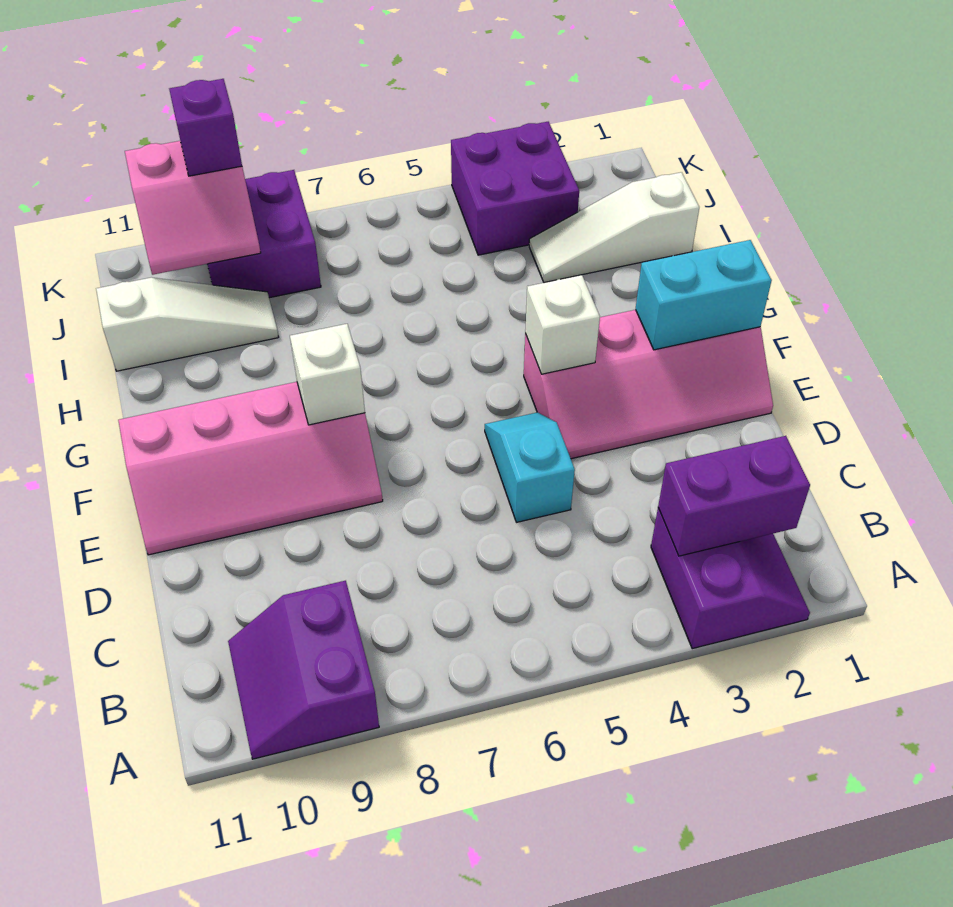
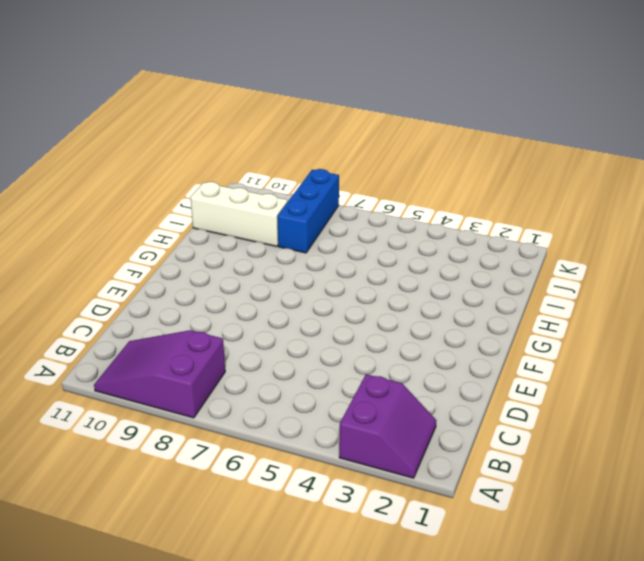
purple slope A8:B10 level 1 top 8 -> purple slope A9:B10 level 1 top 9
blue brick I8:K8 level 1 -> purple brick J8:K9 level 1
white brick I9:I11 level 1 -> white slope I9:I11 level 1 top 11
none -> cyan slope D5:E5 level 1 top D
none -> pink slope E1:F4 level 1 top F
none -> pink slope E8:F11 level 1 top F

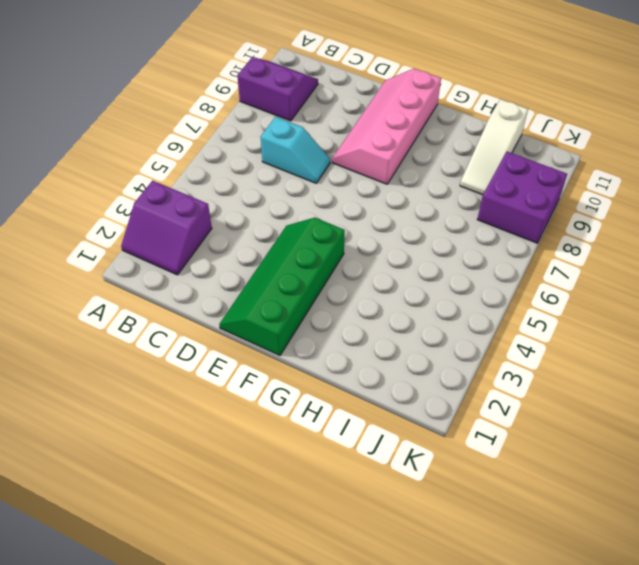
cyan slope C7:D7 level 1 top C -> cyan slope D5:E5 level 1 top D
green slope E1:F4 level 1 top F -> pink slope E1:F4 level 1 top F
none -> white slope I1:I3 level 1 top 1
none -> purple brick J3:K4 level 1
none -> purple brick B2:B3 level 2

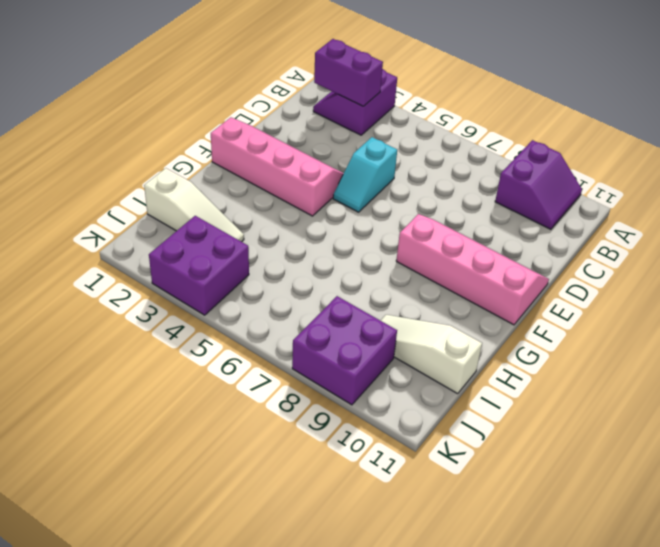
none -> cyan brick F1:F2 level 2
none -> white brick F4 level 2
none -> white brick F8 level 2

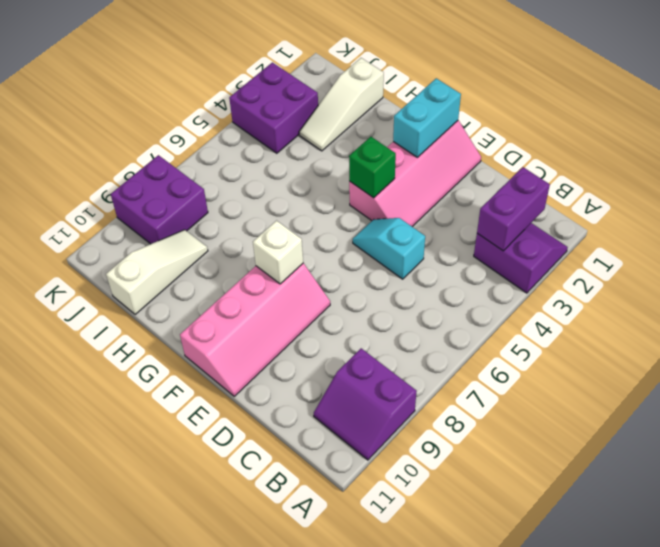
green brick F4 level 2 -> white brick F4 level 2
none -> pink slope J9:K10 level 2 top K
none -> purple brick K9 level 3

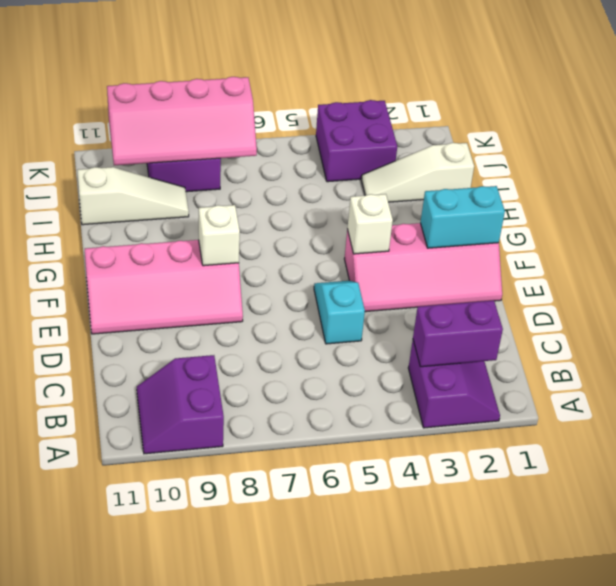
pink slope J7:K10 level 2 top K -> pink slope J9:K10 level 2 top K
none -> purple brick K9 level 3

